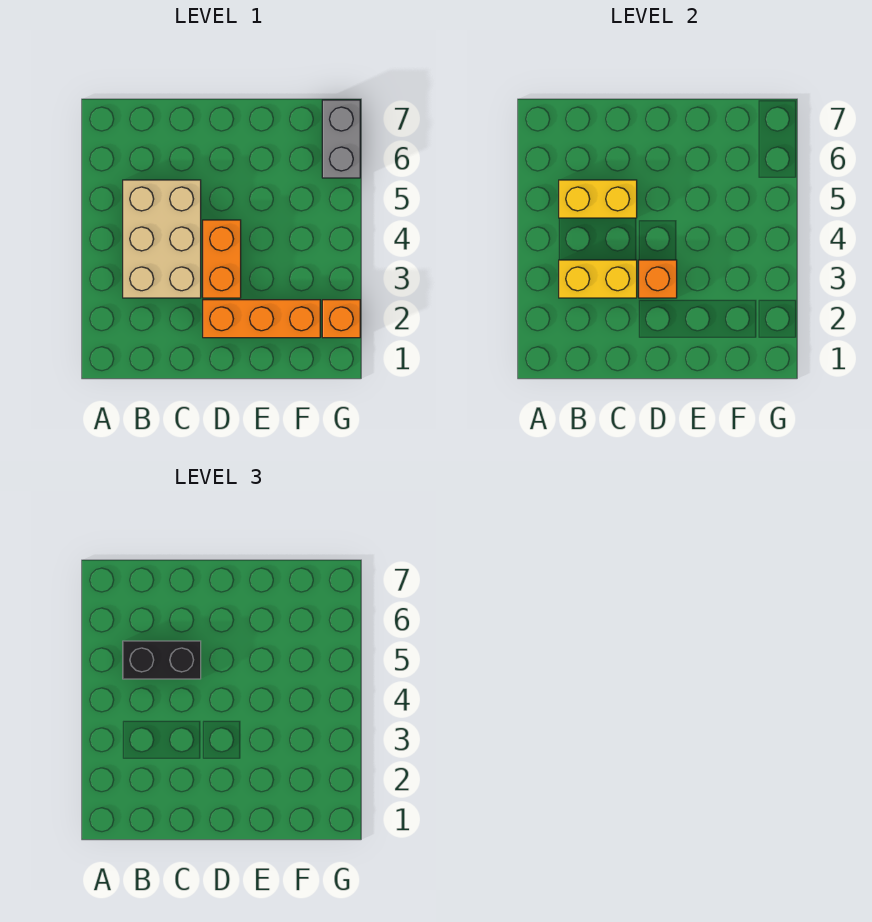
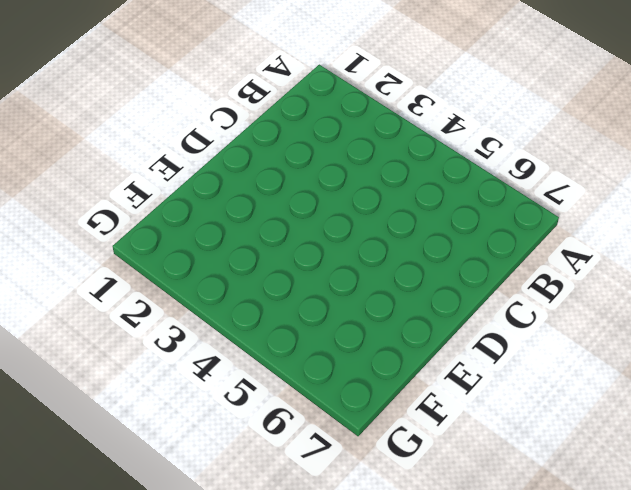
none -> tan brick B3:C5 level 1
none -> orange brick D2:F2 level 1

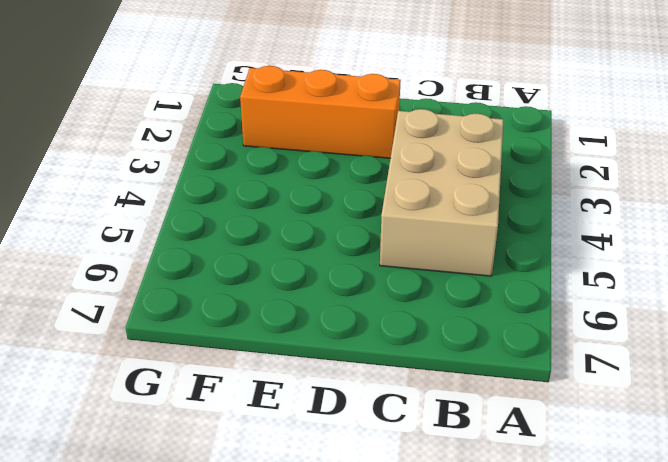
none -> orange brick D3:D4 level 1
none -> orange brick G2 level 1

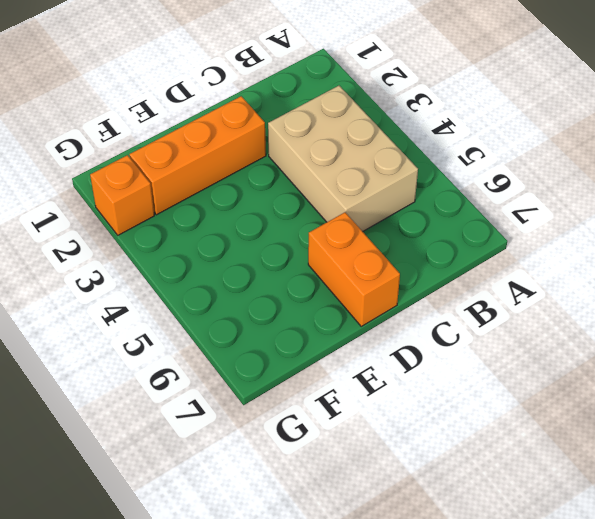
orange brick D6:D7 level 1 -> orange brick D3:D4 level 1
none -> grey brick G6:G7 level 1
none -> yellow brick B3:C3 level 2

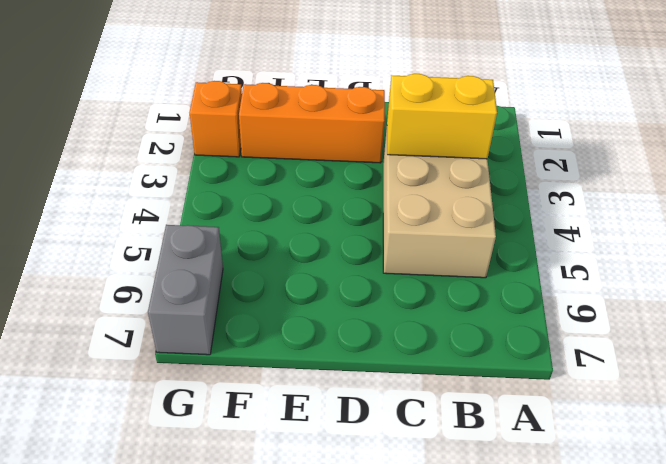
none -> orange brick D3:D4 level 1
none -> yellow brick B5:C5 level 2

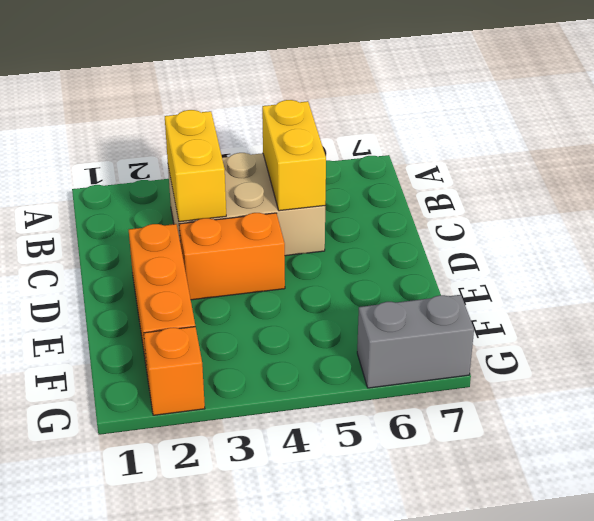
none -> orange brick D3 level 2
none -> black brick B5:C5 level 3

